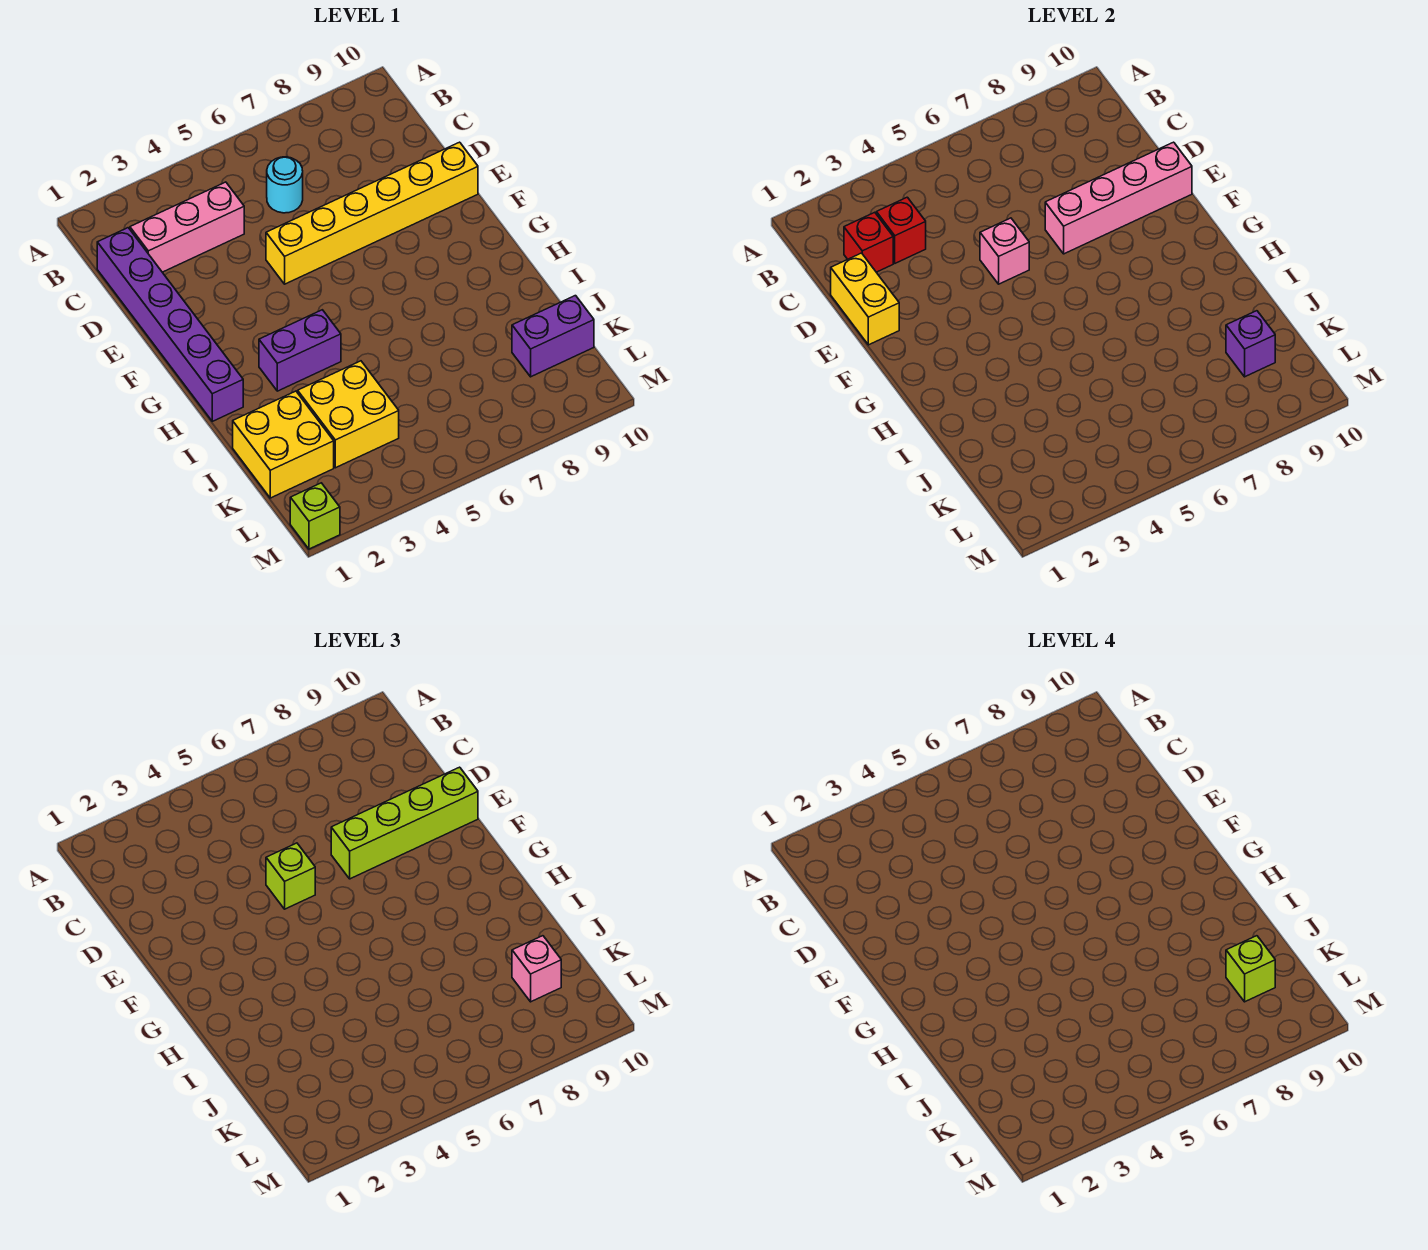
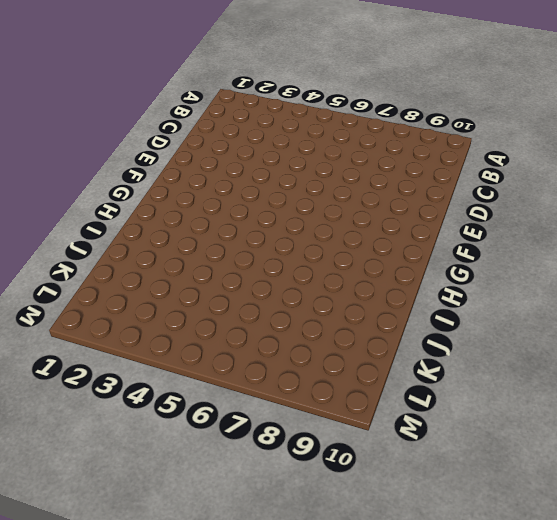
none -> purple brick C1:H1 level 1
none -> pink brick C2:C4 level 1
none -> cyan round brick C6 level 1

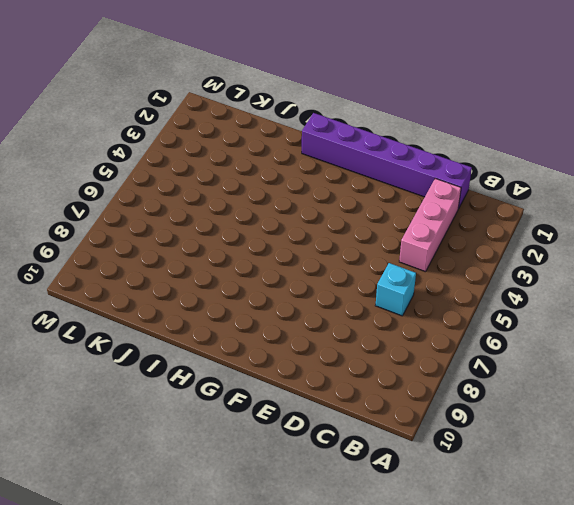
cyan brick C6 level 1 -> cyan round brick C6 level 1
none -> yellow brick E5:E10 level 1
none -> purple brick H3:H4 level 1
none -> yellow brick J1:K2 level 1

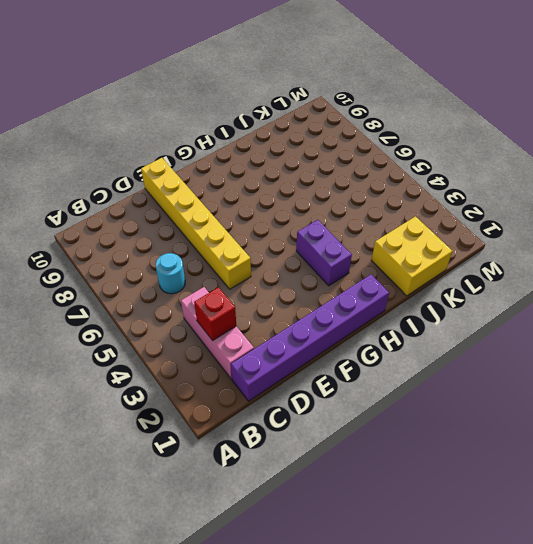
none -> yellow brick J3:K4 level 1
none -> purple brick K9:K10 level 1
none -> lime brick M1 level 1

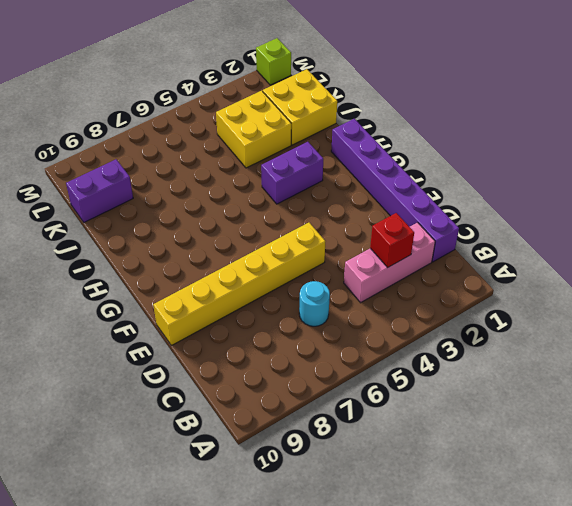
none -> red brick C2 level 2
none -> yellow brick D1:E1 level 2
none -> pink brick E5 level 2

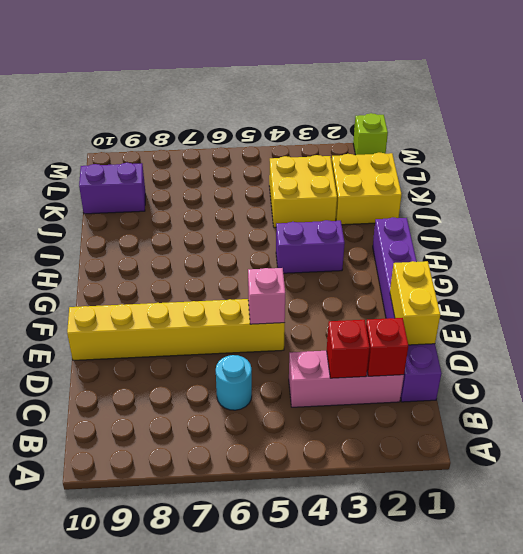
none -> pink brick E7:E10 level 2
none -> purple brick K9 level 2
none -> lime brick E5 level 3

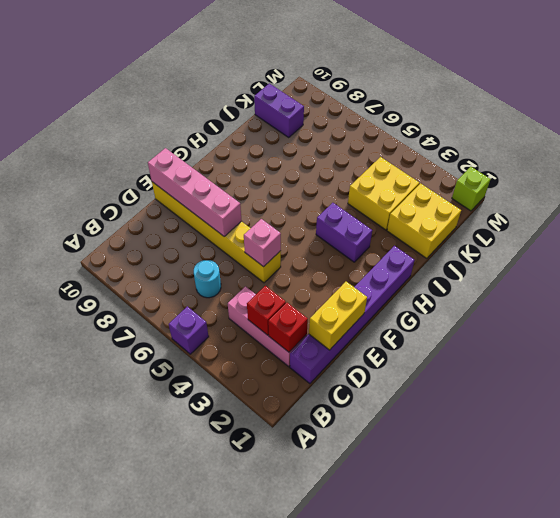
purple brick A5 level 1 -> purple brick K9 level 2
none -> lime brick E5 level 3
none -> lime brick E7:E10 level 3
none -> pink brick K9 level 3

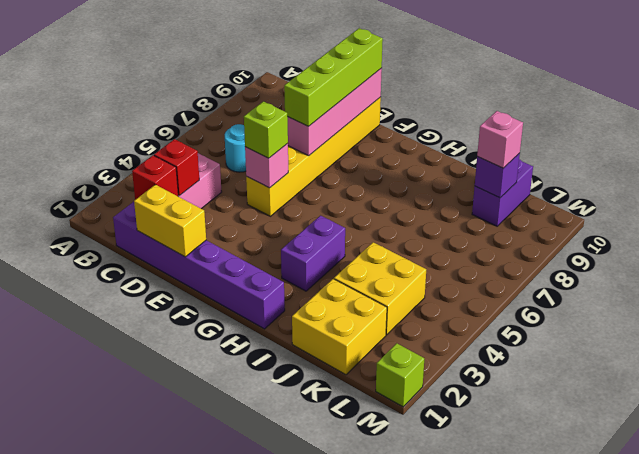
none -> lime brick K9 level 4

